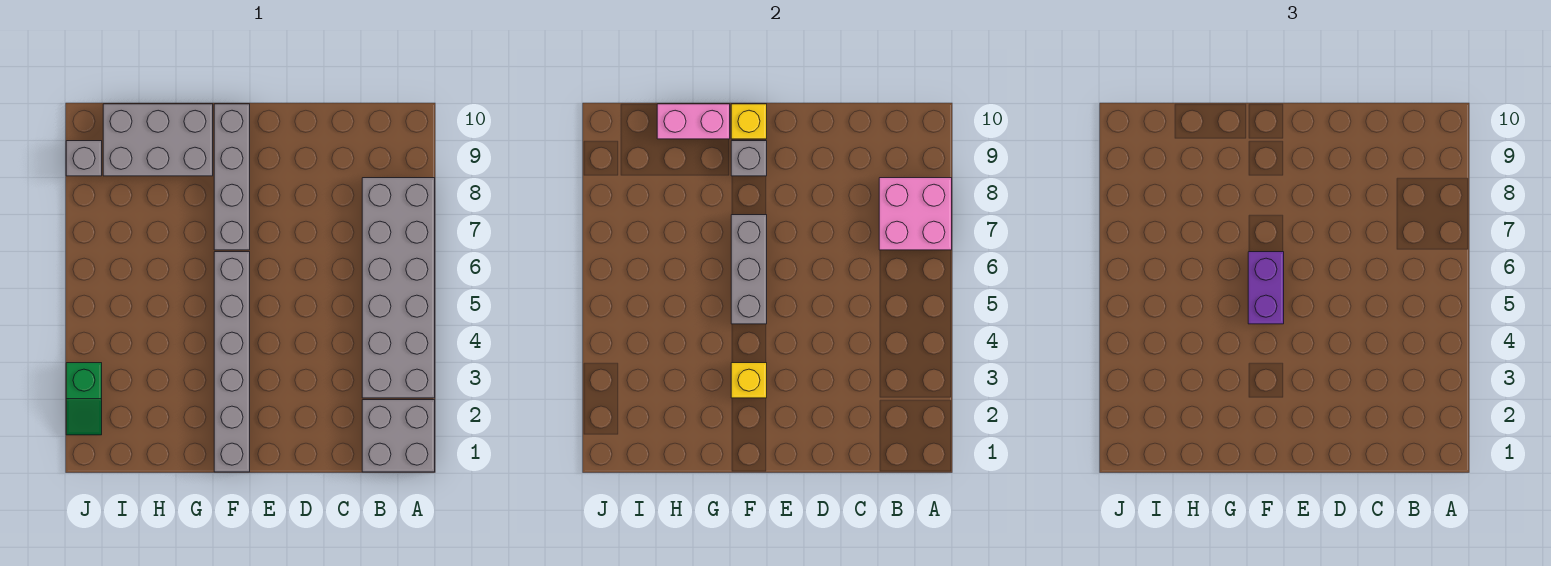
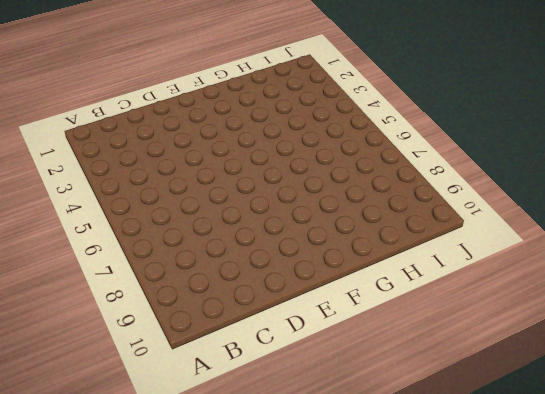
none -> grey brick A1:B2 level 1
none -> grey brick A3:B8 level 1
none -> grey brick F1:F6 level 1

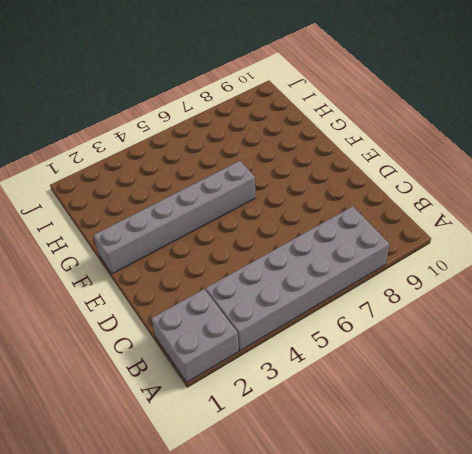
none -> grey brick F7:F10 level 1
none -> grey brick G9:I10 level 1
none -> green slope J2:J3 level 1 top 3

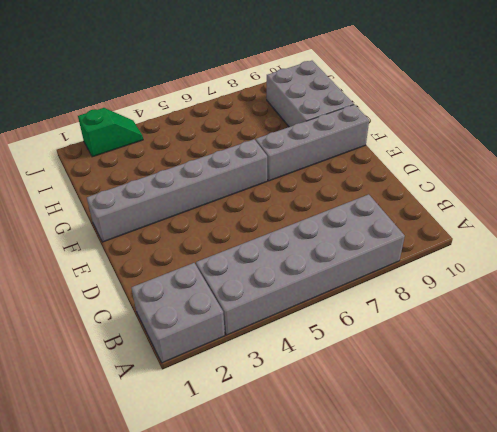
green slope J2:J3 level 1 top 2 -> green slope J2:J3 level 1 top 3
none -> grey brick J9 level 1
none -> pink brick A7:B8 level 2
none -> yellow brick F3 level 2

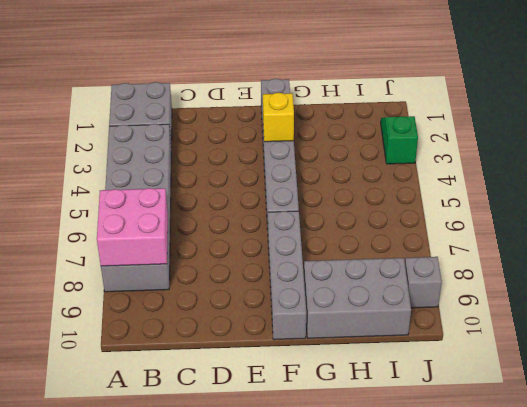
none -> grey brick F5:F7 level 2
none -> grey brick F9 level 2
none -> yellow brick F10 level 2

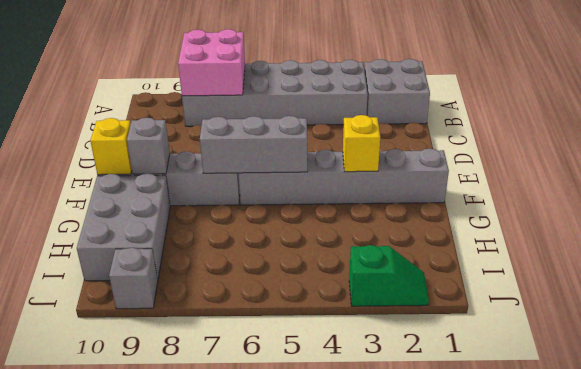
none -> pink brick G10:H10 level 2
none -> purple brick F5:F6 level 3

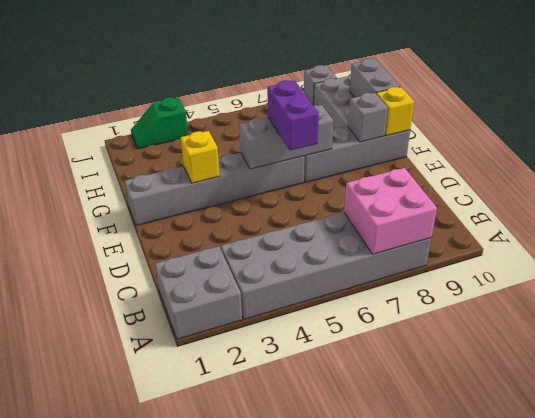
purple brick E6:F6 level 3 -> purple brick F5:F6 level 3
grey brick G10:H10 level 2 -> pink brick G10:H10 level 2

